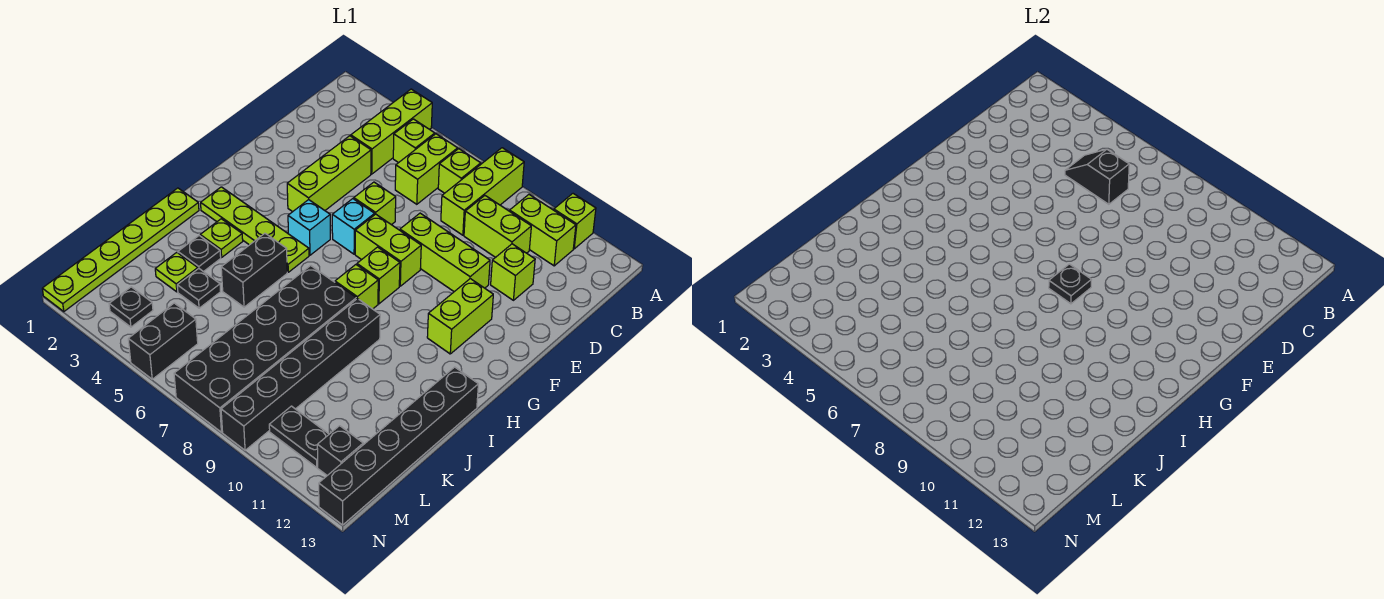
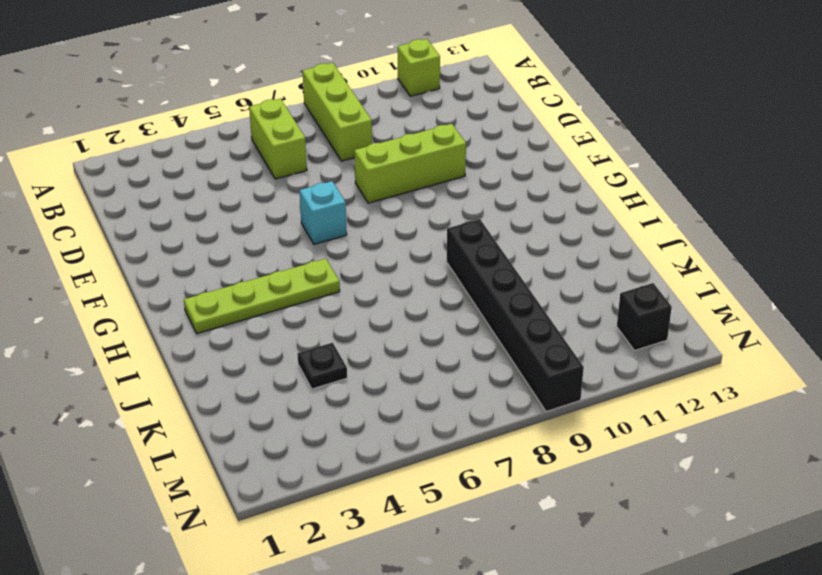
none -> lime brick A4:C4 level 1
none -> lime brick B5 level 1
none -> lime brick B7 level 1
none -> lime brick B10:B11 level 1

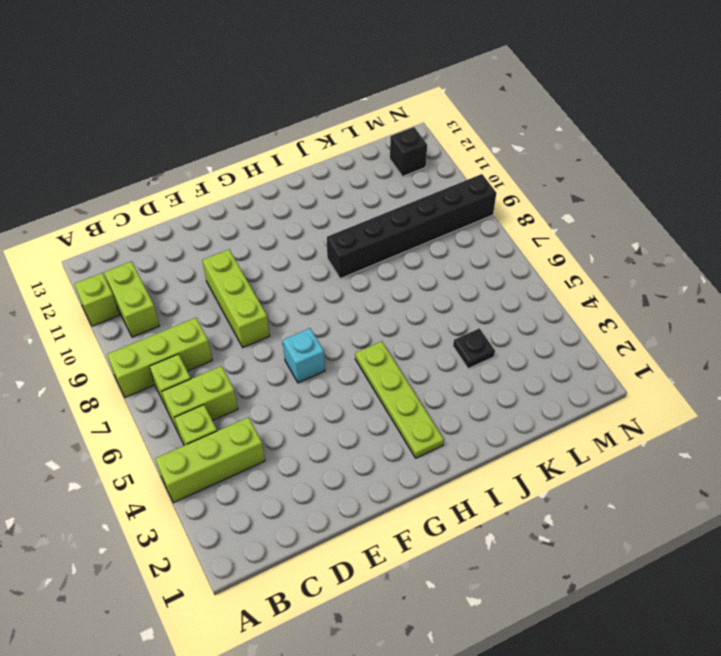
none -> lime brick C9:C10 level 1
none -> lime brick D4:F4 level 1
none -> lime brick D11 level 1
none -> lime brick E6 level 1

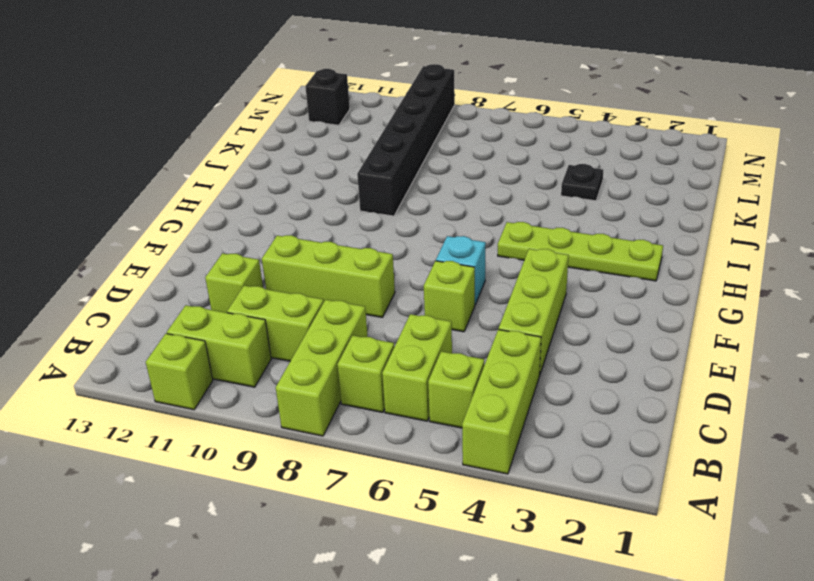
none -> lime brick F7:F8 level 1
none -> lime brick F11:G11 level 1
none -> cyan brick G5 level 1
none -> lime brick G8 level 1

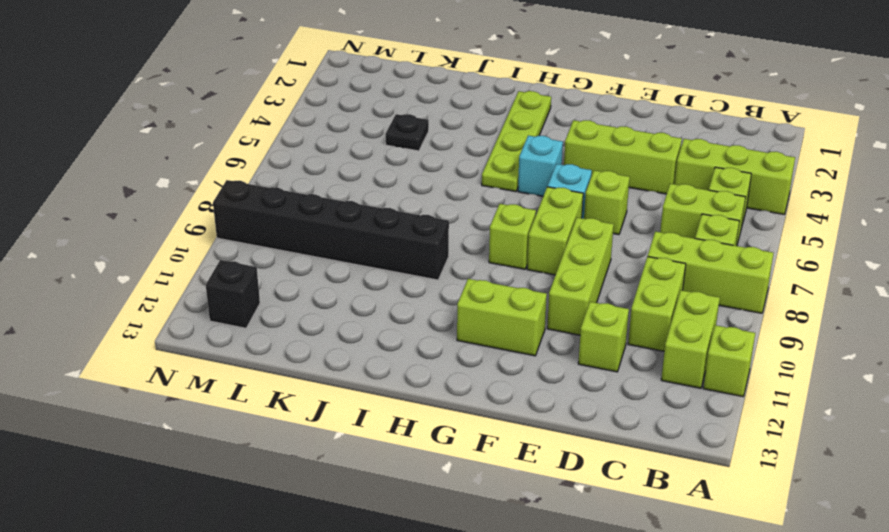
none -> lime brick H8 level 1
none -> lime plate I1:N1 level 1
none -> lime plate I3 level 1
none -> black brick I5:J5 level 1

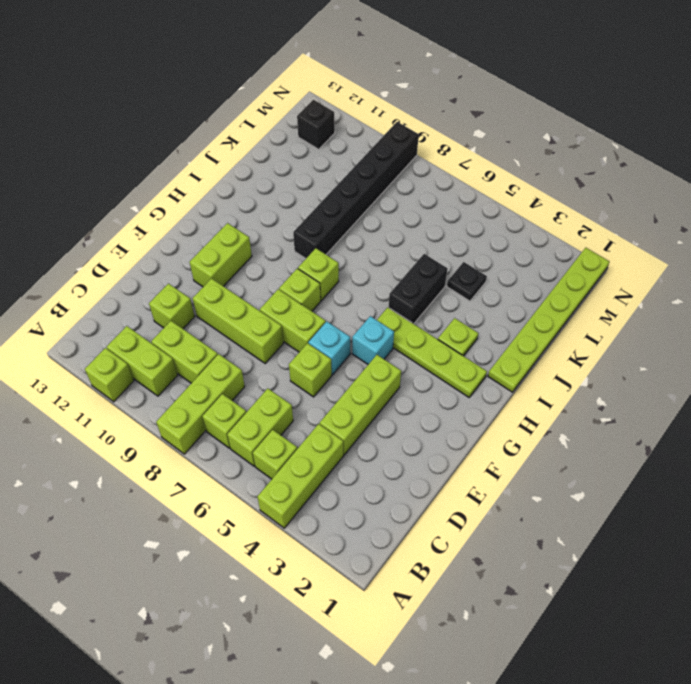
none -> black brick I7:N8 level 1
none -> black brick I13:N13 level 1
none -> black plate J3 level 1
none -> lime plate K3 level 1

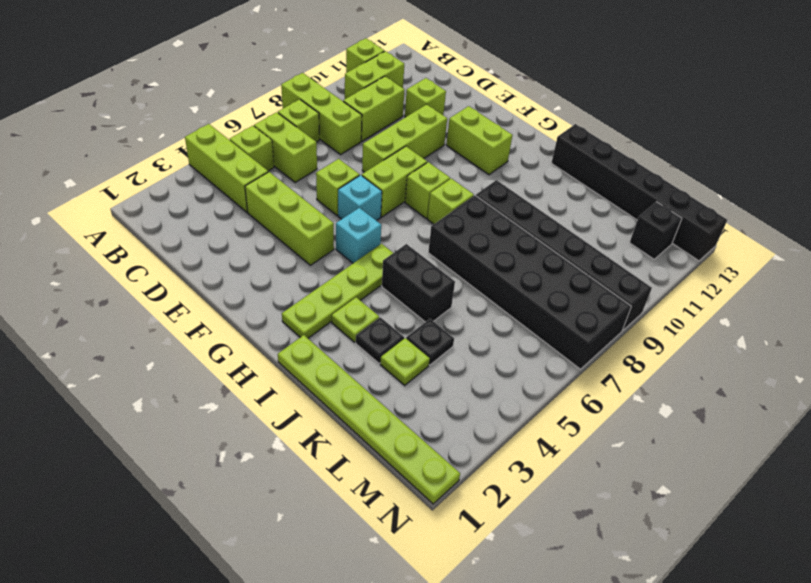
none -> black plate M3 level 1
none -> black brick M5:N5 level 1
none -> black plate M10:M11 level 1
none -> black slope C5:C6 level 2 top 6

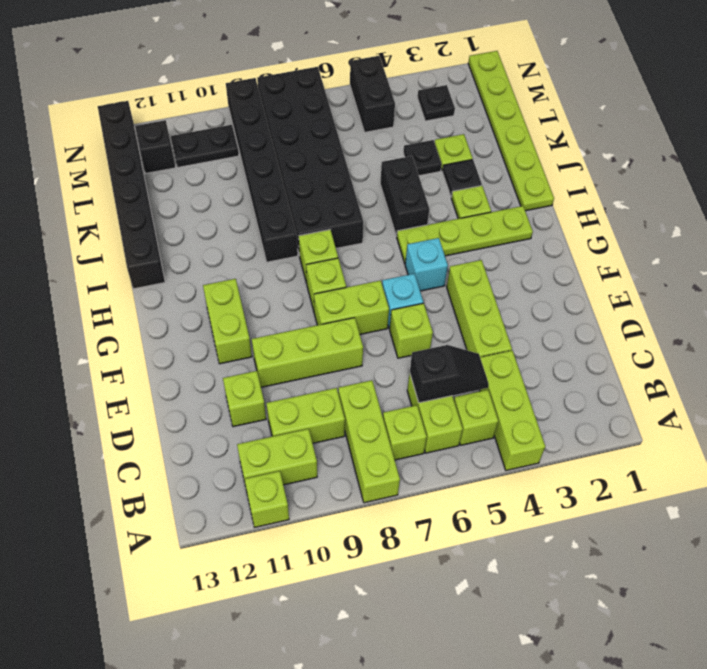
none -> black plate G8 level 2

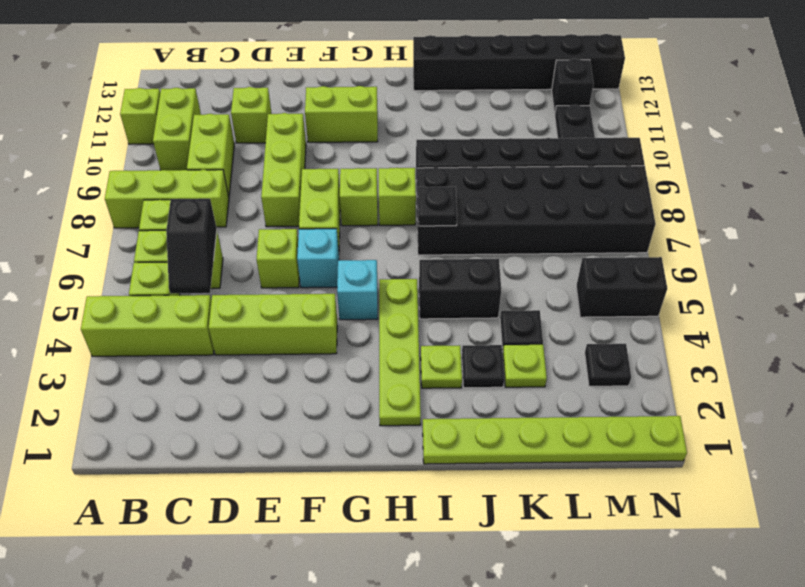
black plate I7 level 2 -> black plate G8 level 2

